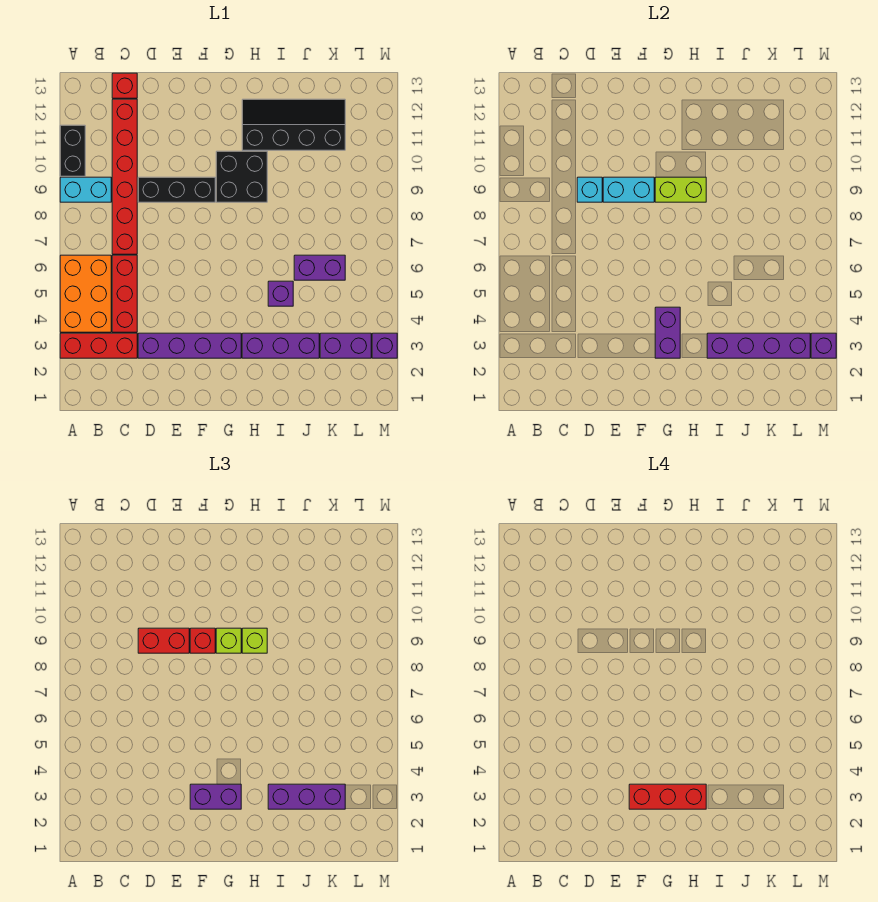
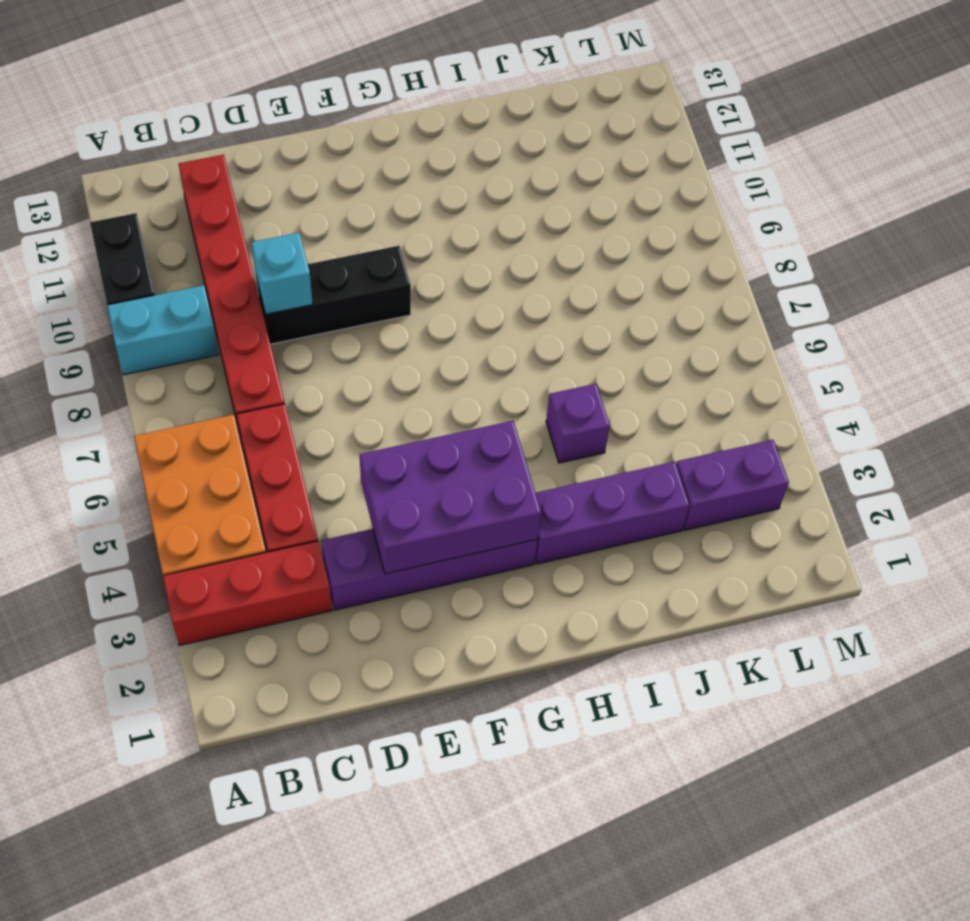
purple brick E3:G4 level 2 -> purple brick G3:G4 level 2
none -> red brick C13 level 1
none -> black brick G9:H10 level 1
none -> black slope H11:K12 level 1 top 11

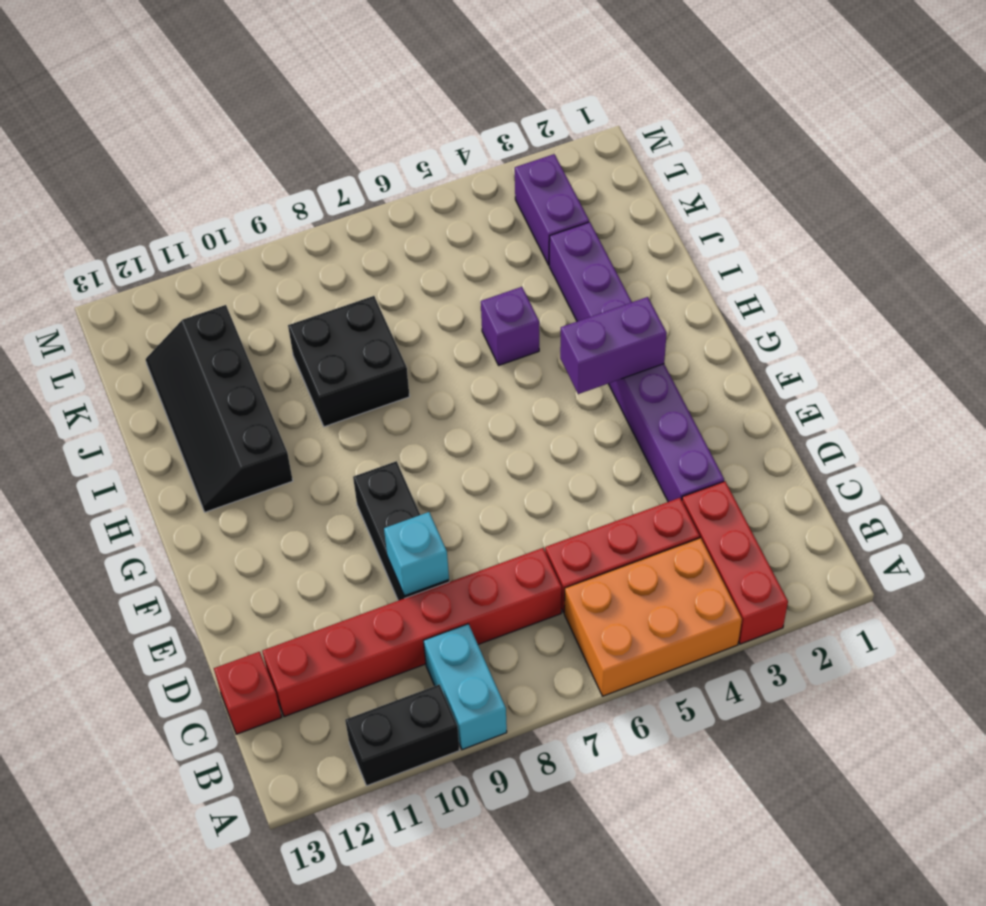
black brick I8:J9 level 1 -> black brick G9:H10 level 1
none -> purple brick J6:K6 level 1
none -> purple brick M3 level 1
none -> cyan brick E9:F9 level 2

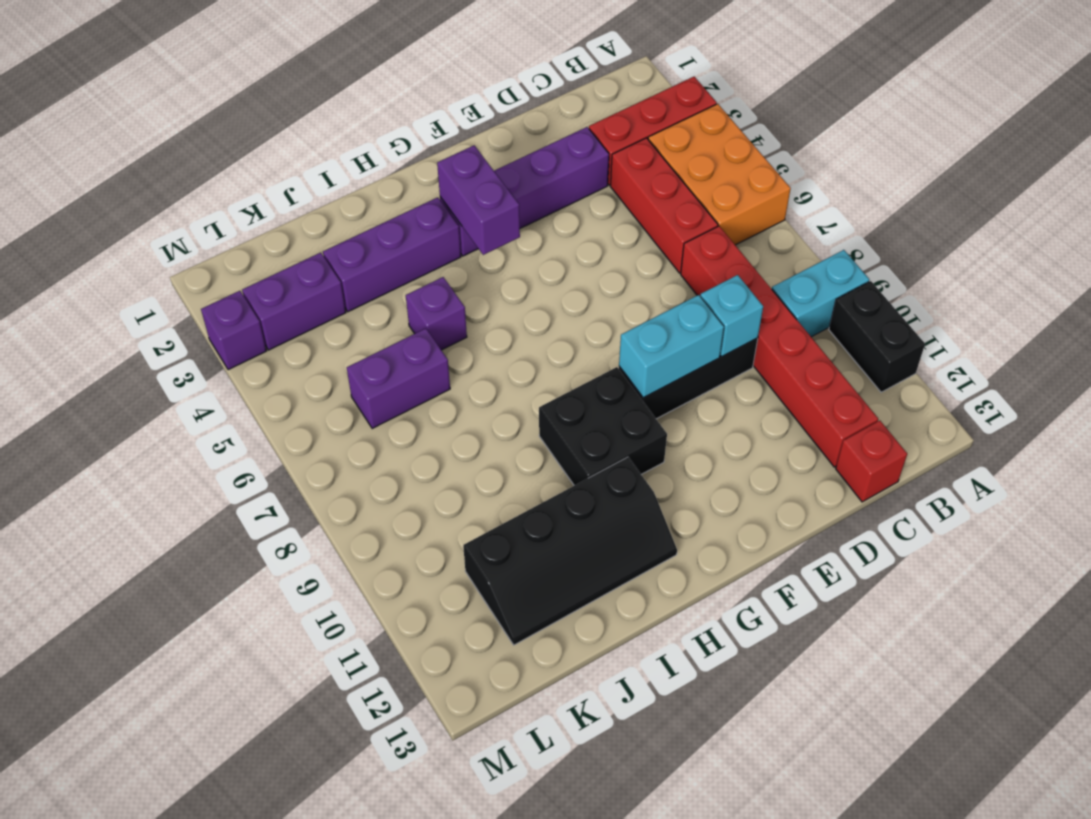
none -> lime brick G9:H9 level 2
none -> purple brick I3:L3 level 2
none -> purple brick M3 level 2

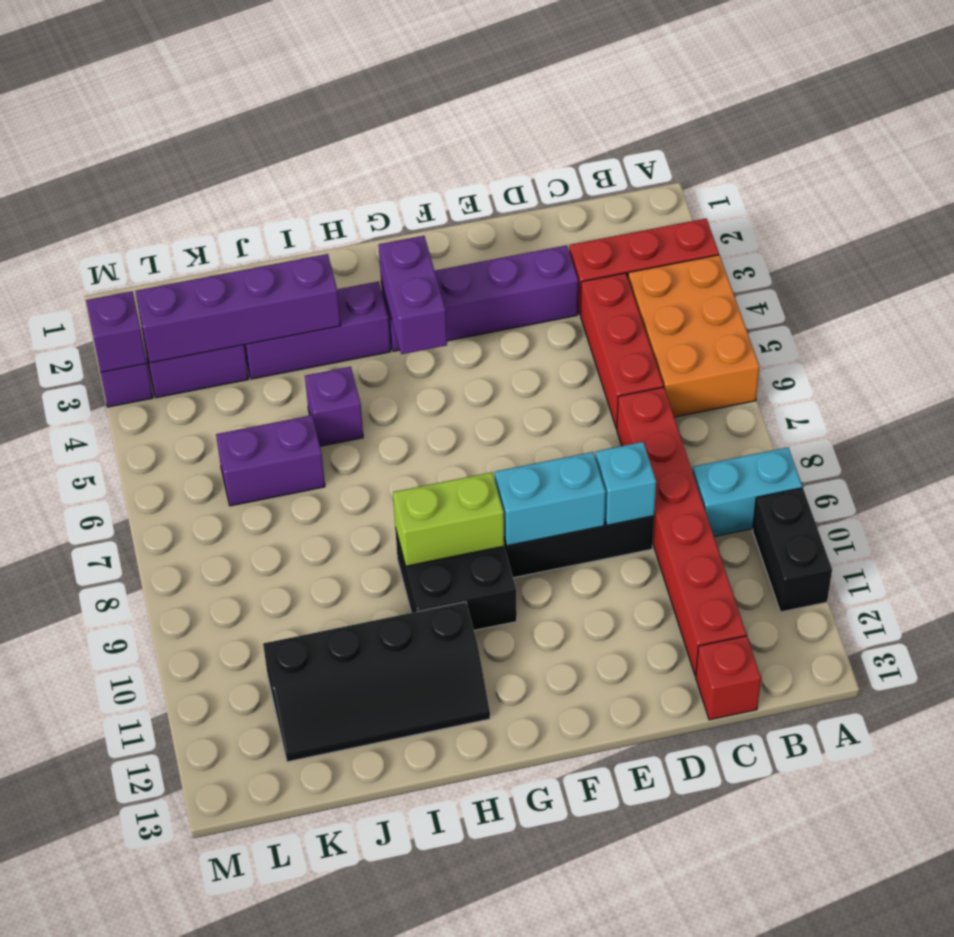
none -> red brick D9:E9 level 3
none -> purple brick F3:G3 level 3
none -> red brick F9 level 3

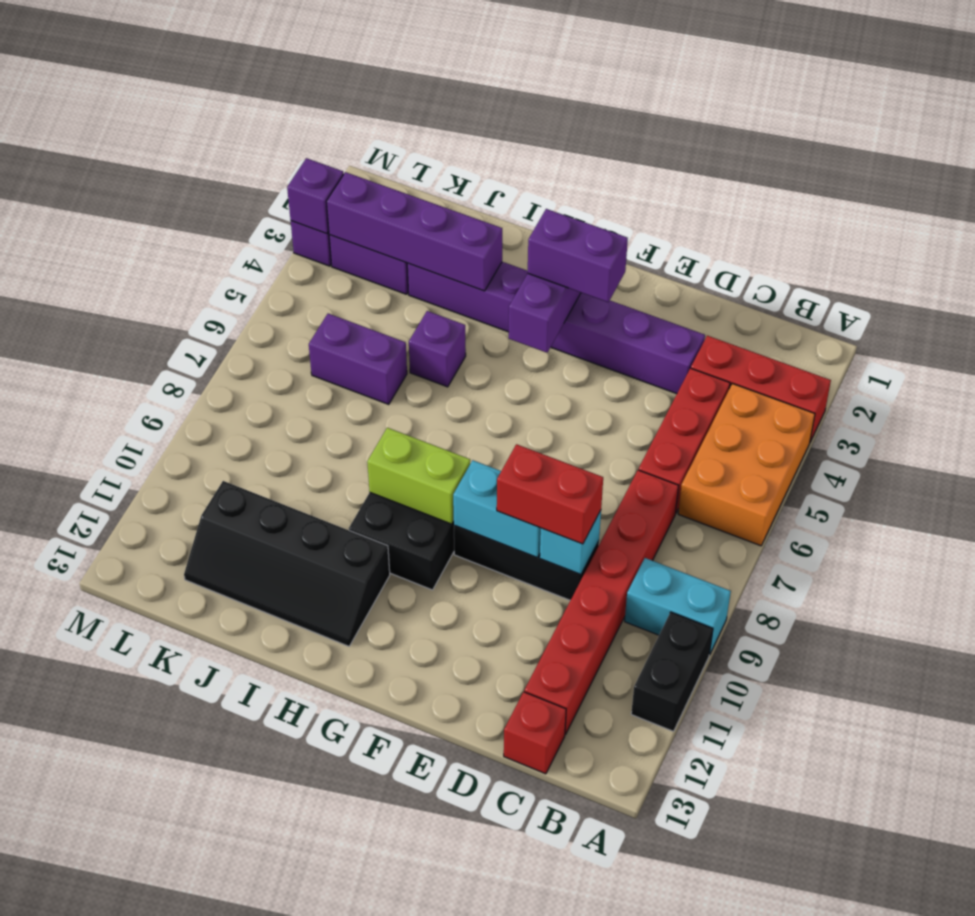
none -> red brick F9 level 3
none -> lime brick G9 level 3
none -> lime brick H9 level 3

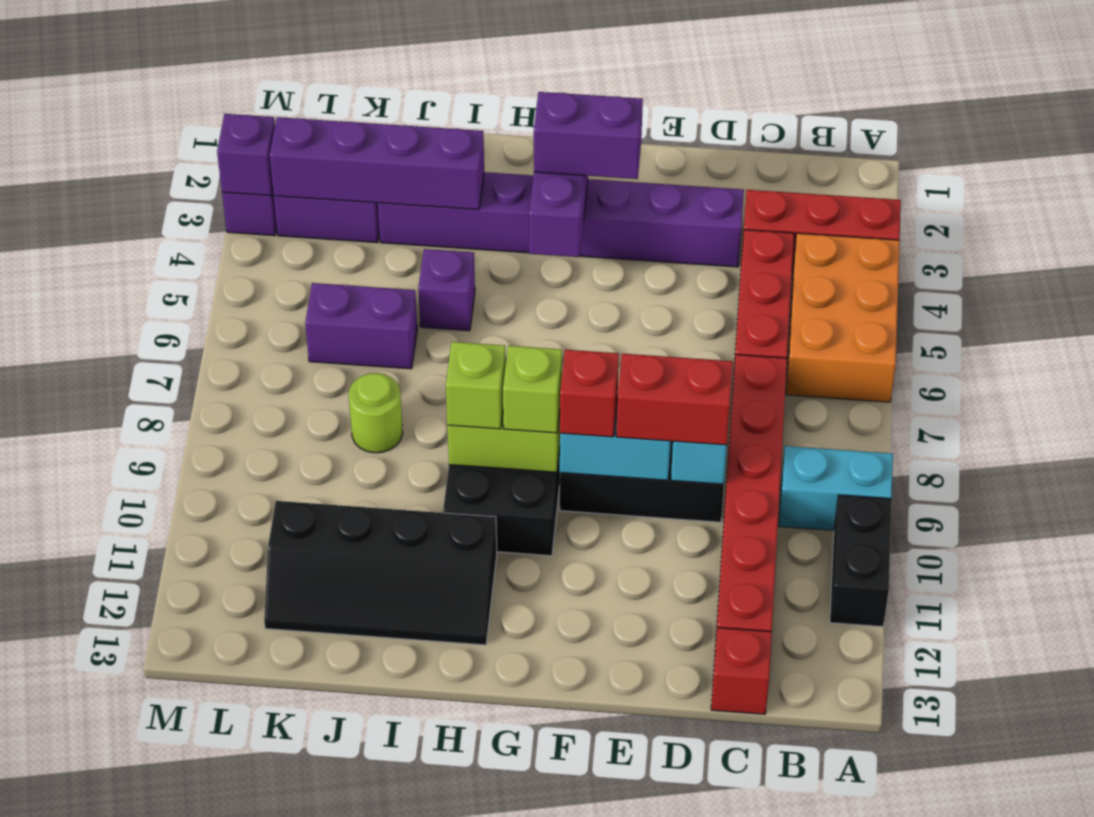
lime round brick J8 level 1 -> none
none -> purple brick I3:K3 level 3
none -> red brick F3:H3 level 4

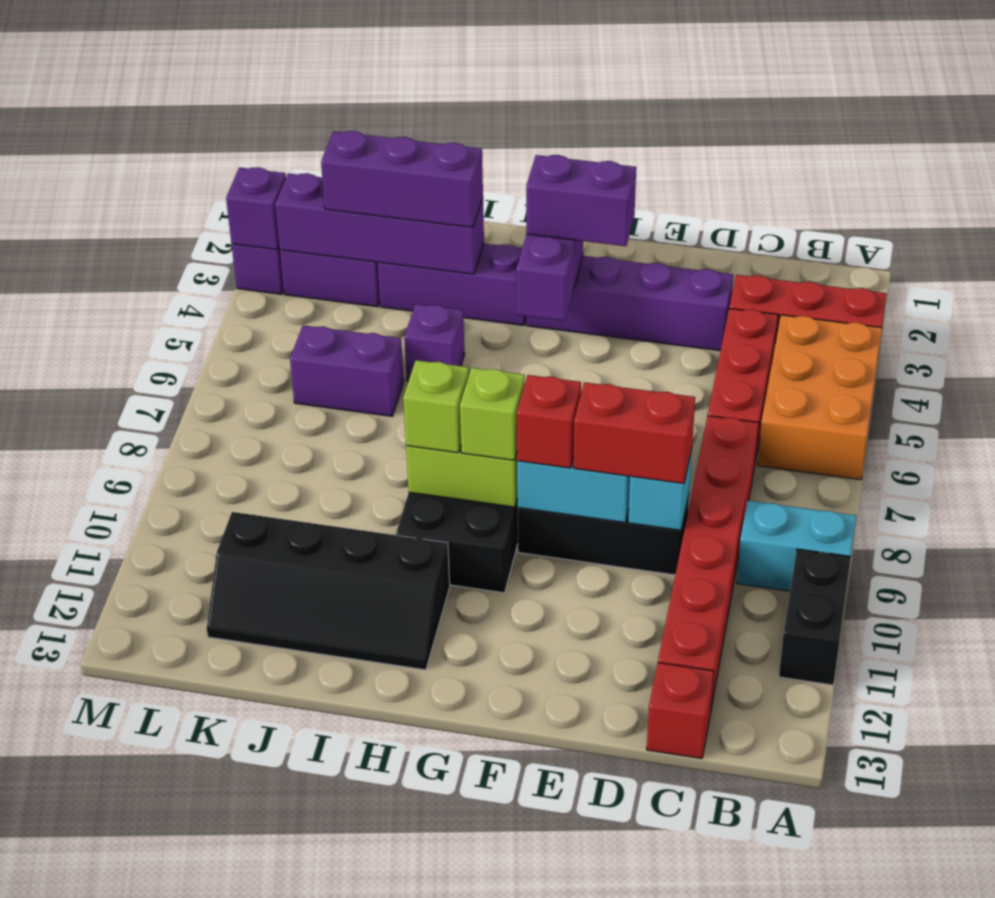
none -> red brick F3:H3 level 4

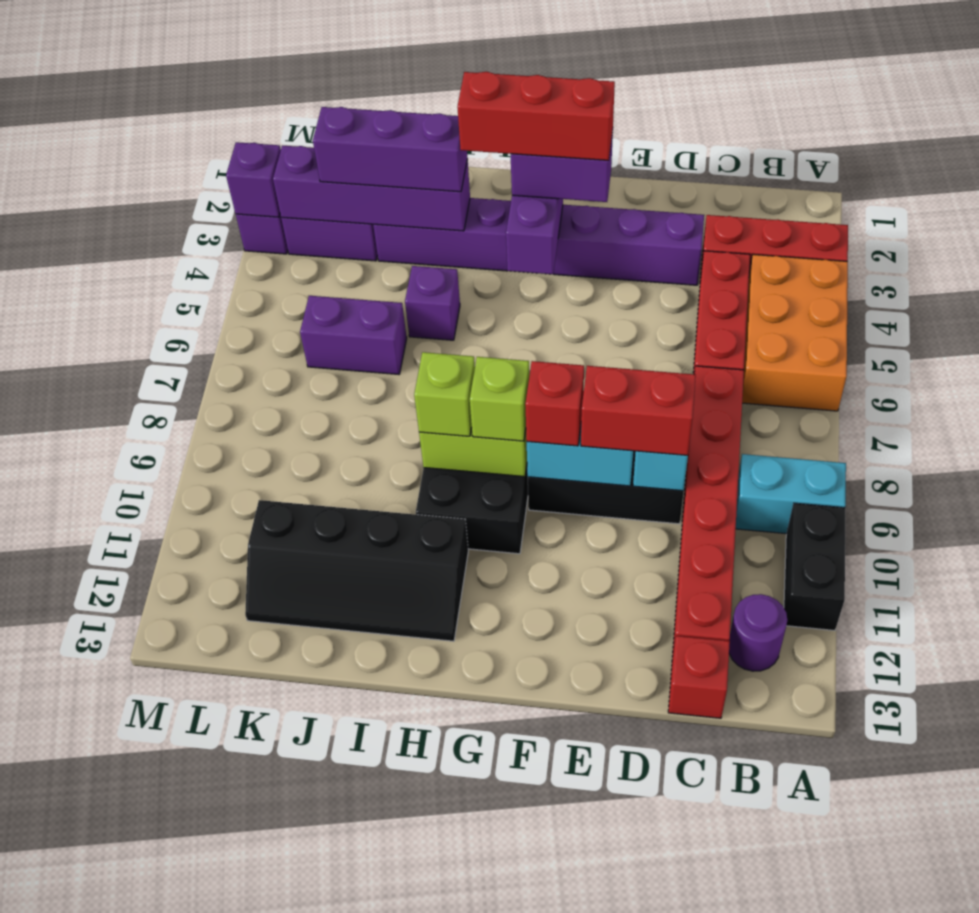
purple round brick B12 level 1 -> none

